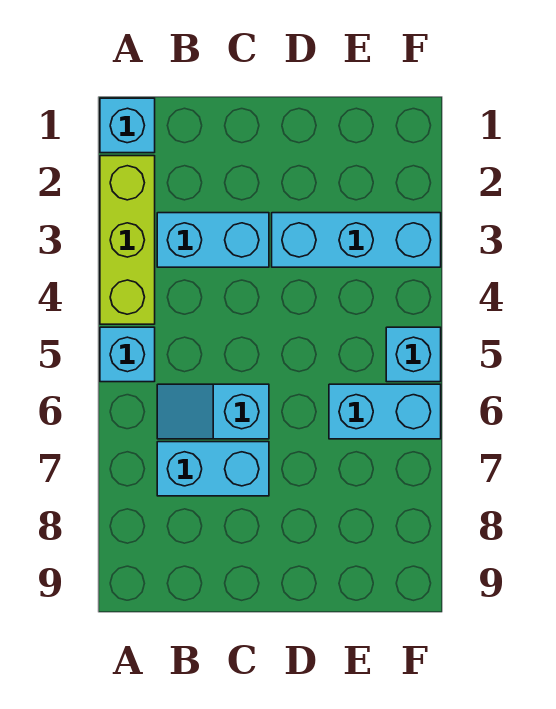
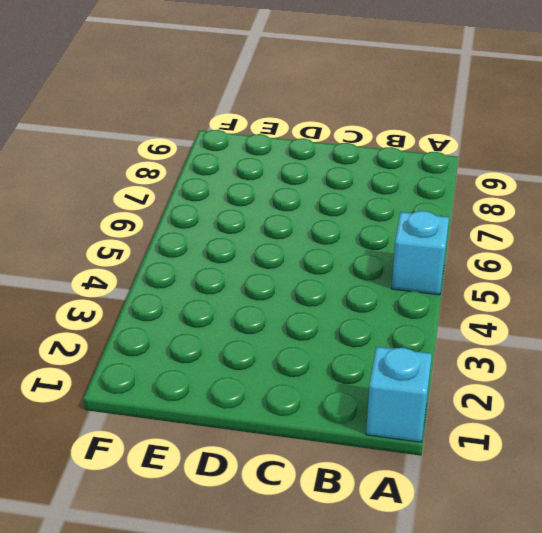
none -> lime brick A2:A4 level 1
none -> cyan brick B3:C3 level 1

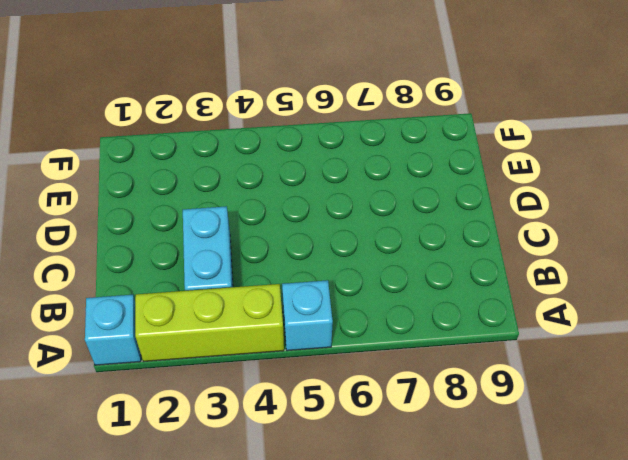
none -> cyan slope B6:C6 level 1 top C
none -> cyan brick B7:C7 level 1

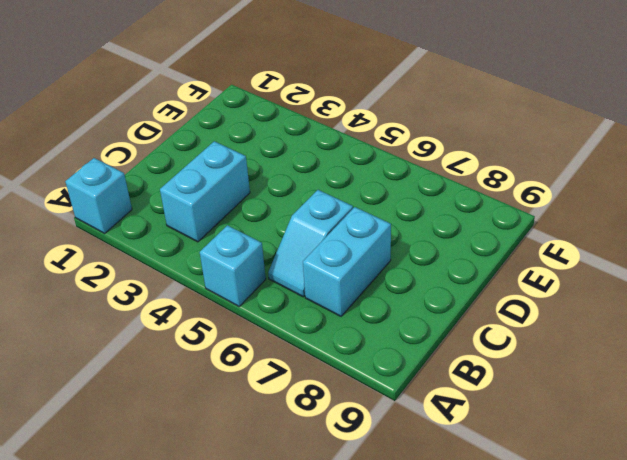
none -> lime brick A2:A4 level 1
none -> cyan brick D3:F3 level 1

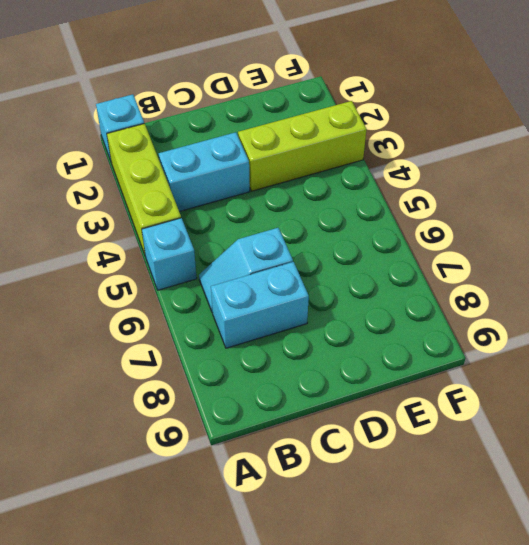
lime brick D3:F3 level 1 -> cyan brick D3:F3 level 1
none -> cyan brick E6:F6 level 1
none -> cyan brick F5 level 1

